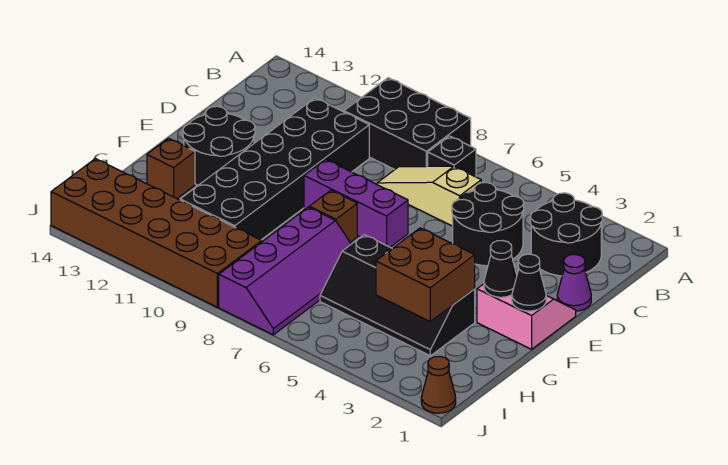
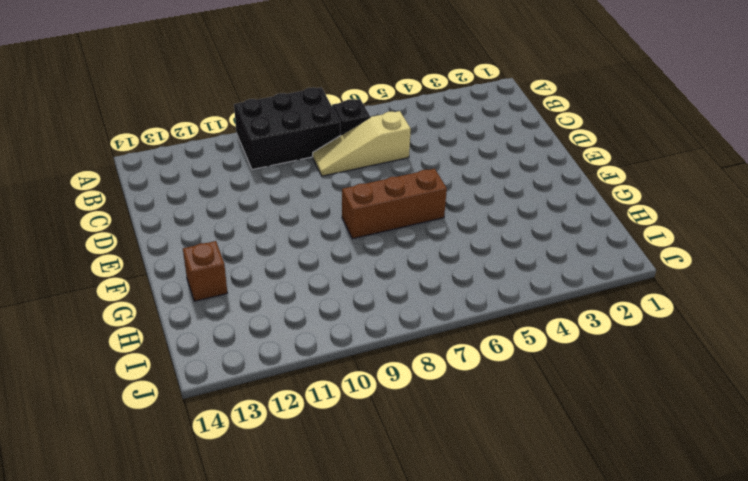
brown brick F6:F8 level 1 -> brown brick F8 level 1
none -> black round brick B2:C3 level 1
none -> black round brick C4:D5 level 1
none -> black brick C10:H11 level 1

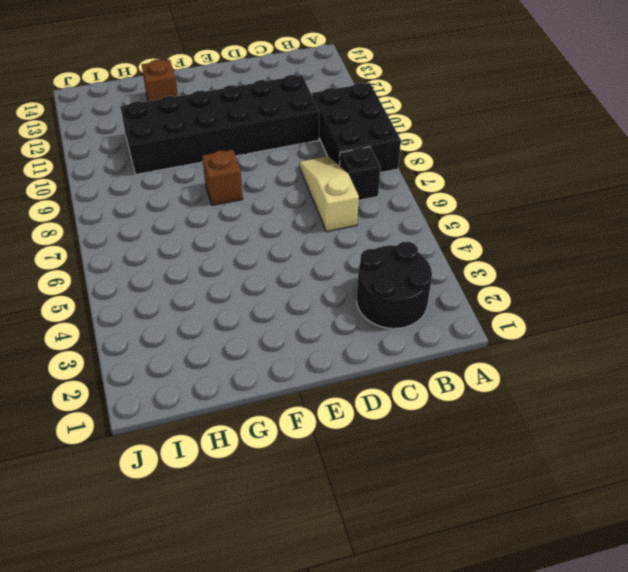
none -> black round brick C4:D5 level 1
none -> purple cone D1 level 1
none -> pink slope E1:F2 level 1 top F

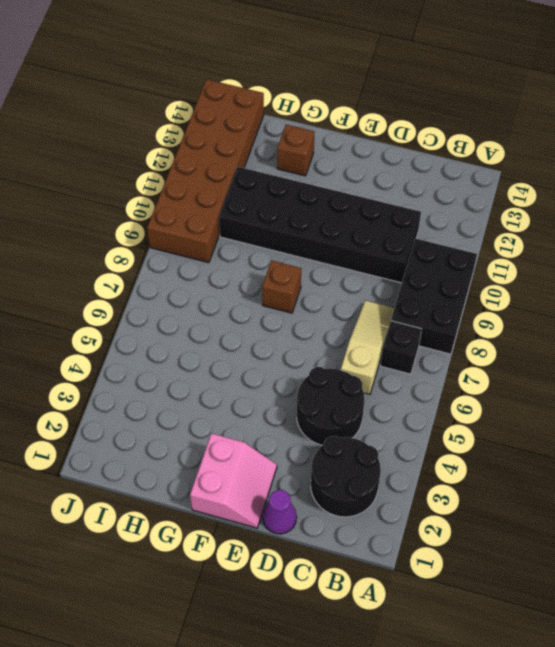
none -> purple brick E7:E9 level 1
none -> black round brick E12:F13 level 1
none -> black slope G3:H6 level 1 top G

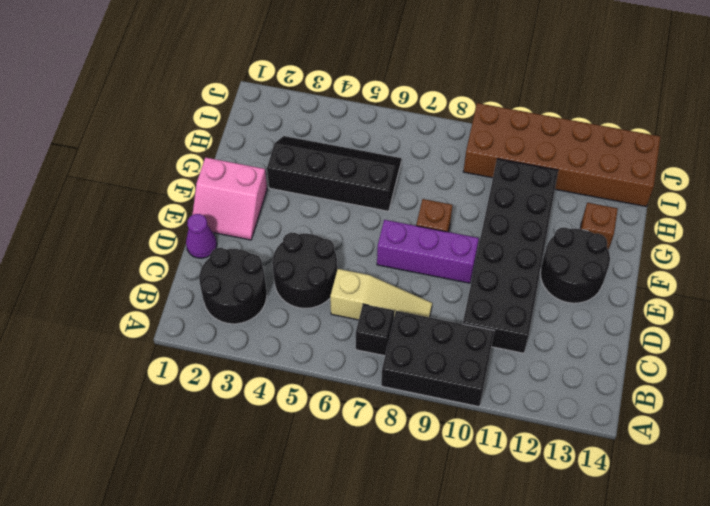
none -> purple slope G7:J8 level 1 top 8
none -> brown cone J1 level 1
none -> black cone F1 level 2

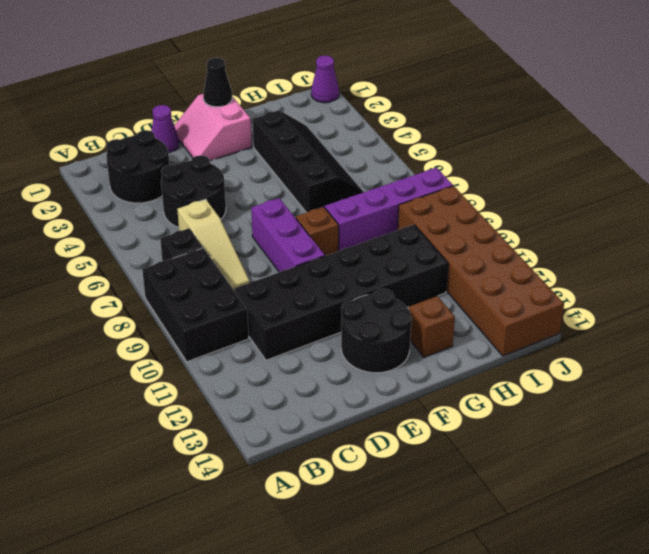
purple cone J1 level 1 -> brown cone J1 level 1
none -> black cone F2 level 2
none -> brown brick G3:H4 level 2

